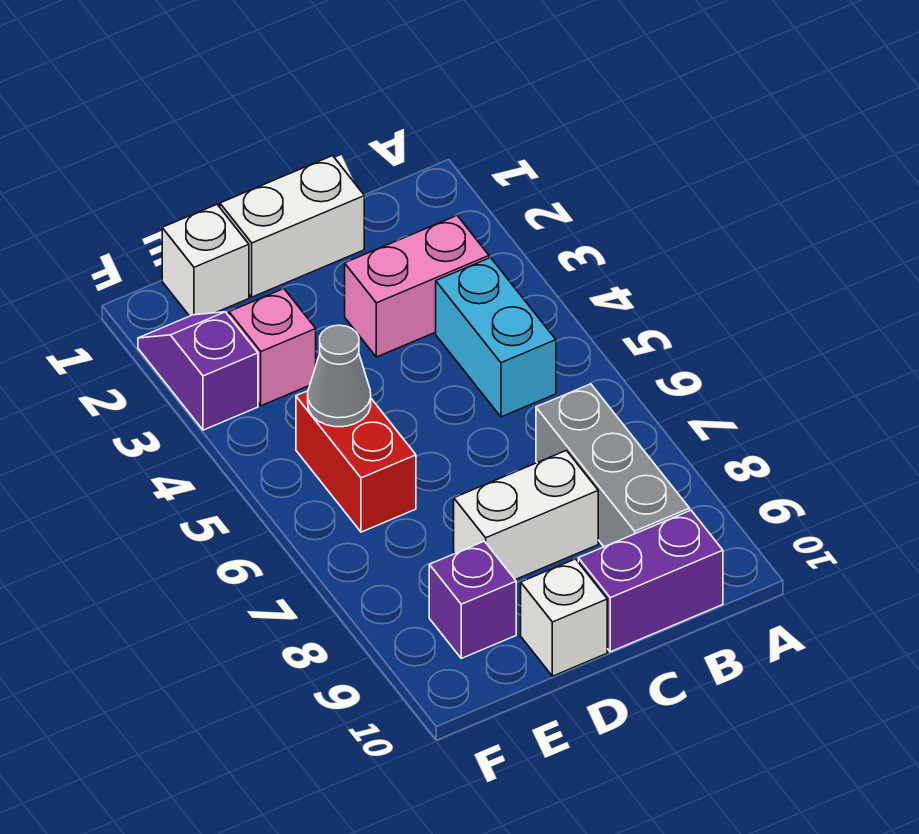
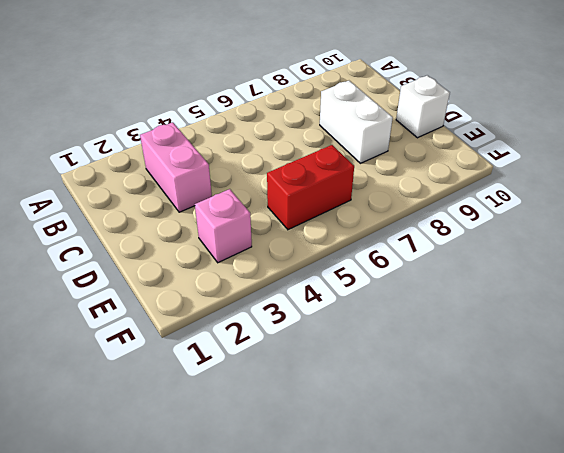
none -> cyan brick B4:B5 level 1
none -> grey brick B7:B9 level 1
none -> purple brick B10:C10 level 1

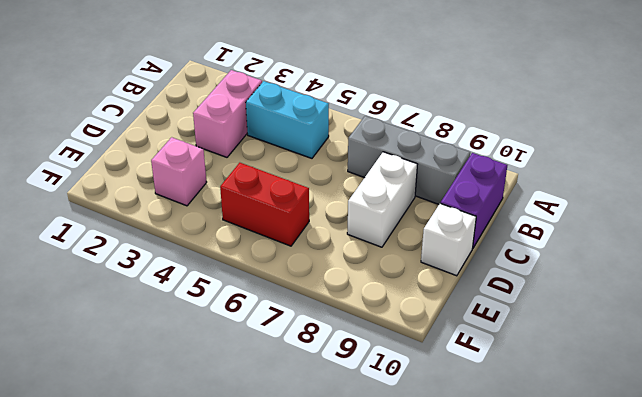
none -> white brick C1:D1 level 1
none -> white brick E1 level 1
none -> purple brick E9 level 1

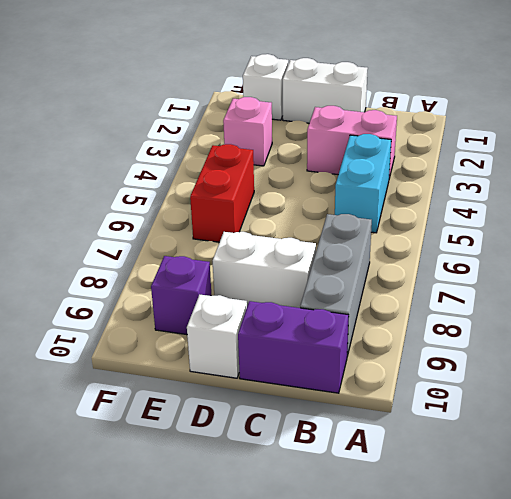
none -> purple slope F2:F3 level 1 top 3
none -> grey cone E5 level 2

